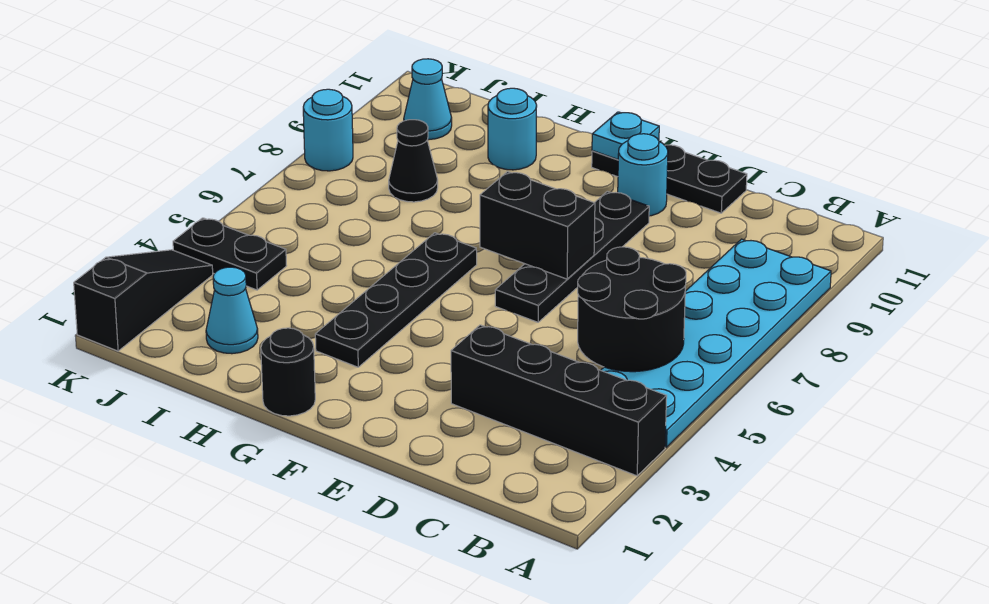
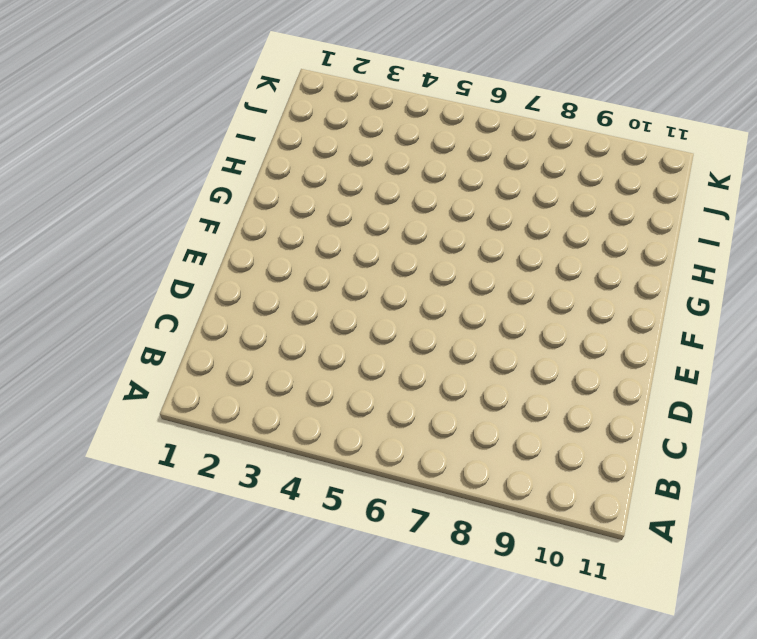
none -> black brick A3:D3 level 1
none -> cyan plate A4:B9 level 1
none -> black plate D11:F11 level 1

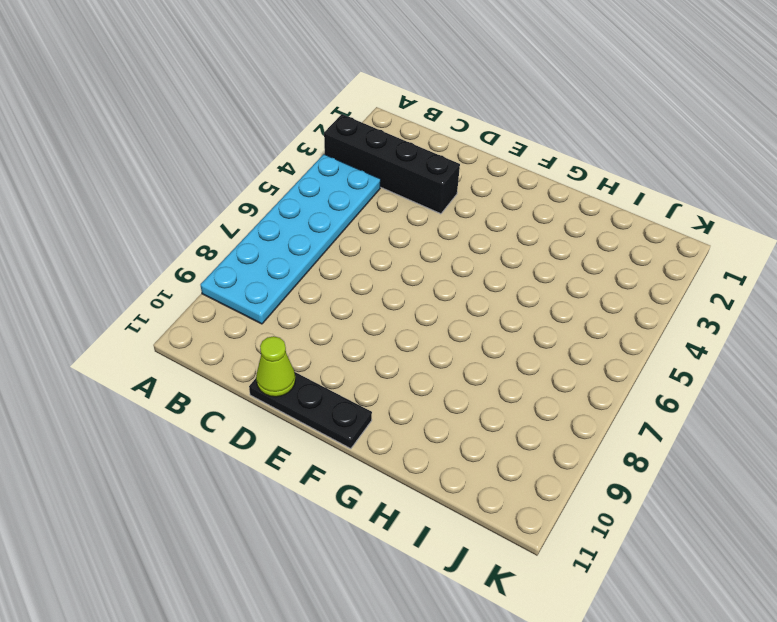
lime cone D11 level 2 -> none
none -> black plate E6:E9 level 1
none -> cyan round brick E10 level 1
none -> black round brick G1 level 1

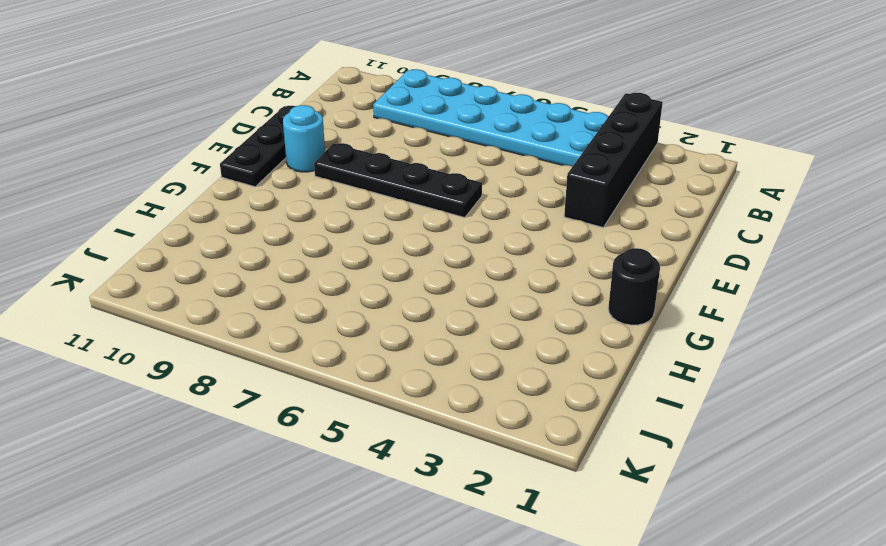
none -> black plate G3:G6 level 1
none -> cyan round brick H10 level 1
none -> cyan cone I2 level 1

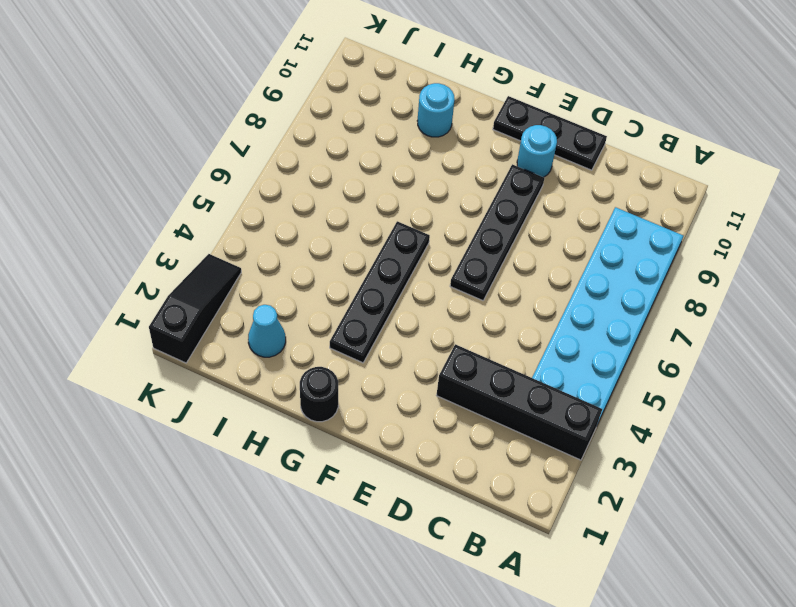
none -> black cone I8 level 1
none -> black plate J4:K4 level 1
none -> cyan cone J10 level 1

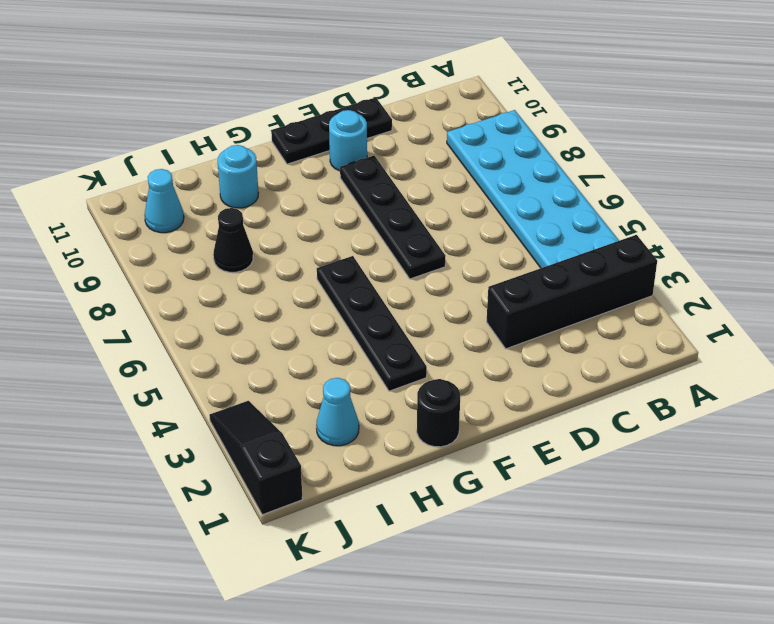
none -> black plate J4:K4 level 1
none -> cyan round brick K8 level 1
none -> black round brick B5:C6 level 2

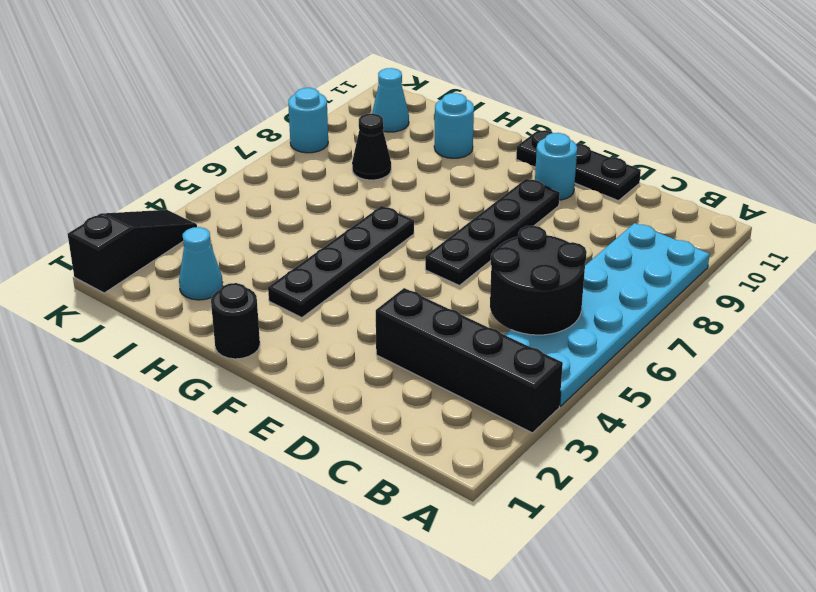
none -> black plate J4:K4 level 1
none -> black brick E7:F7 level 2
none -> cyan plate F11 level 2

